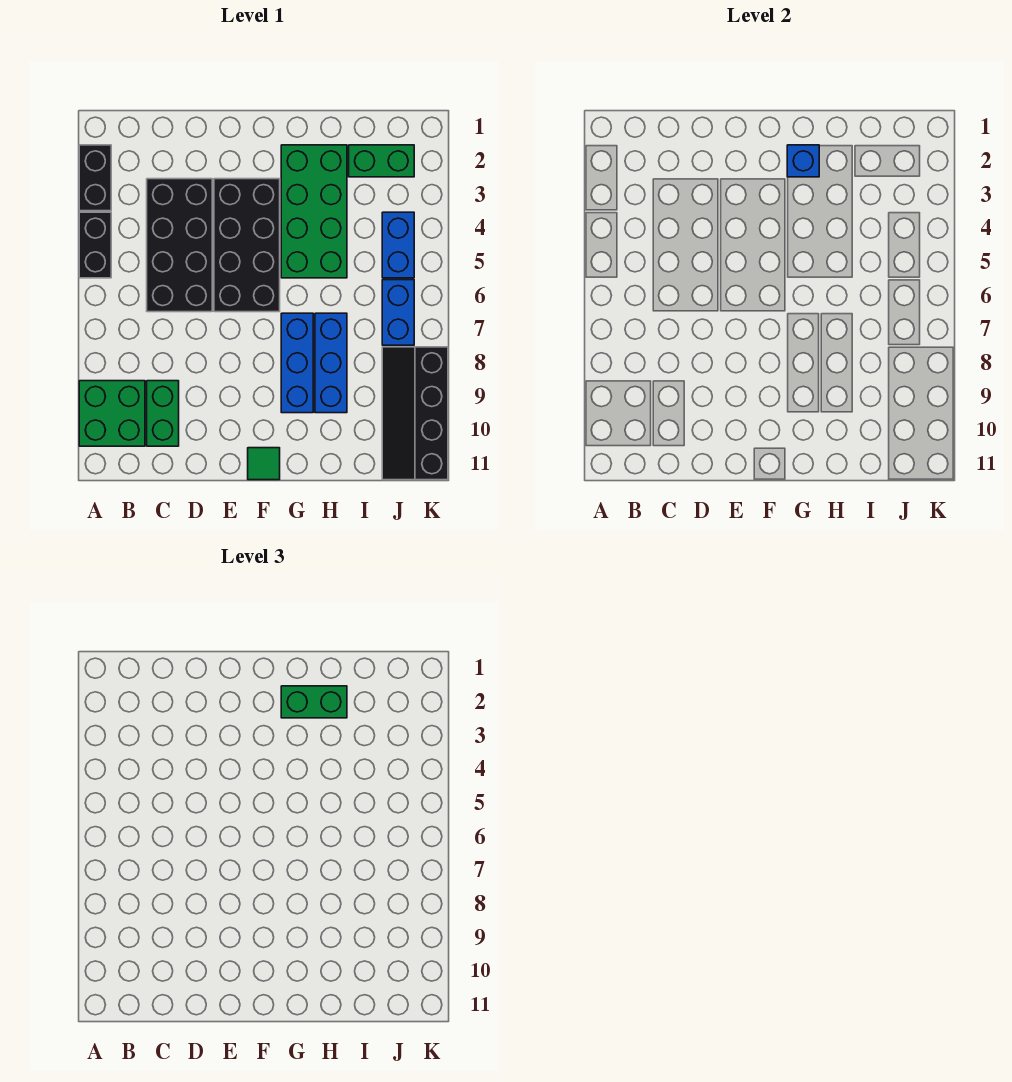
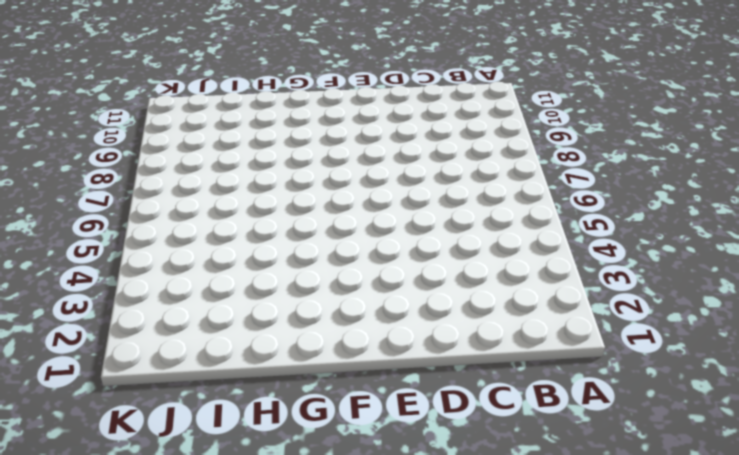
none -> black brick A2:A3 level 1
none -> black brick A4:A5 level 1
none -> green brick A9:B10 level 1

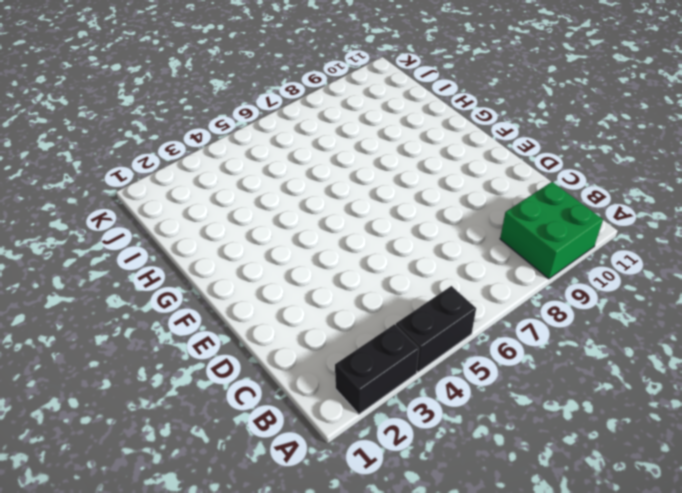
none -> black brick C3:D6 level 1
none -> green brick C9:C10 level 1
none -> black brick E3:F6 level 1

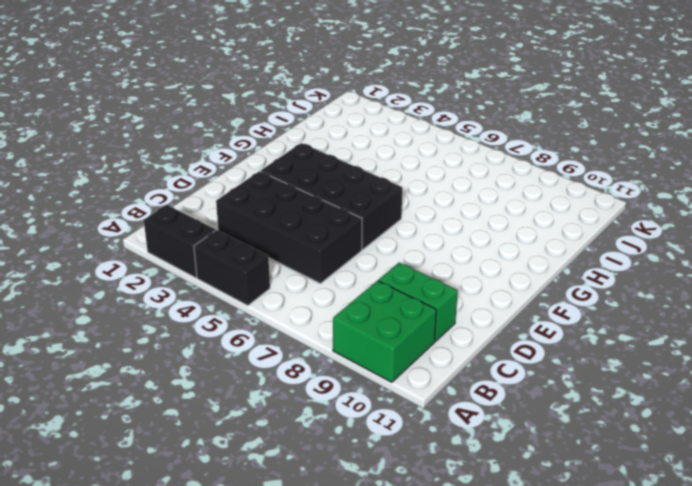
none -> green tile F11 level 1
none -> green brick G2:H5 level 1
none -> blue brick G7:G9 level 1

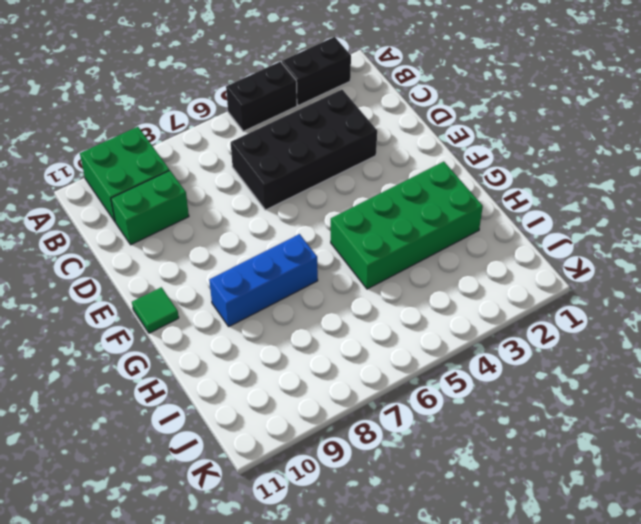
none -> black brick E3:F6 level 1
none -> blue brick H7:H9 level 1
none -> green brick I2:J2 level 1

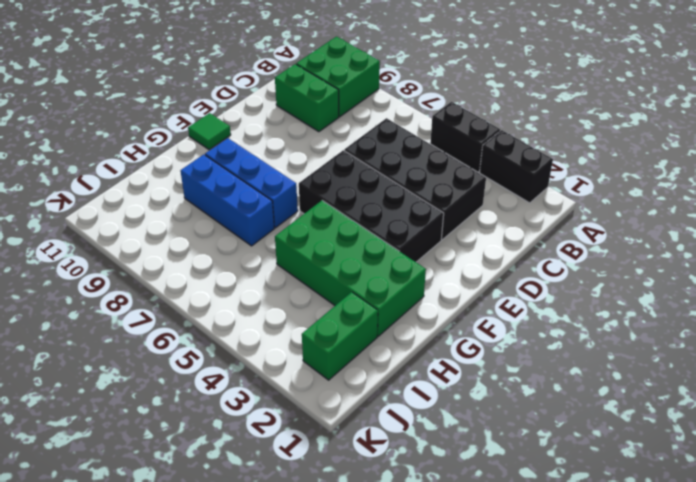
none -> blue brick J4:J5 level 1
none -> blue brick J6:J7 level 1
none -> black slope J8:K11 level 1 top K

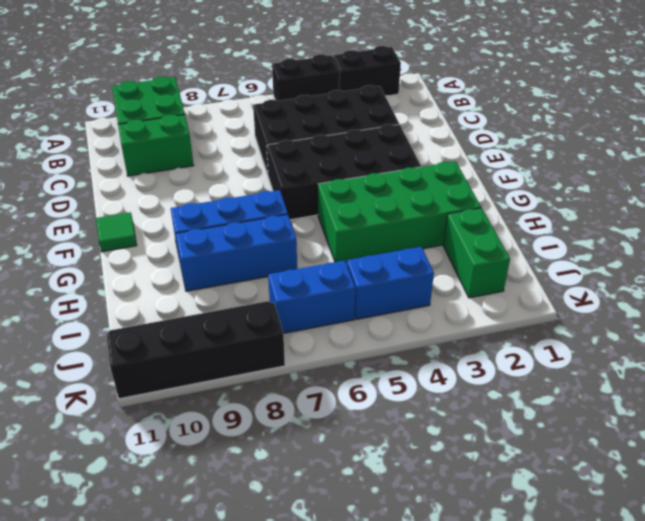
none -> blue brick G2 level 2
none -> green brick G2:H2 level 3

